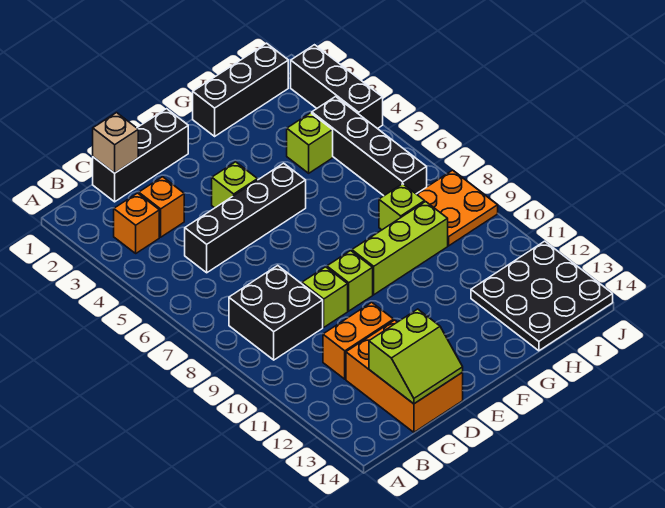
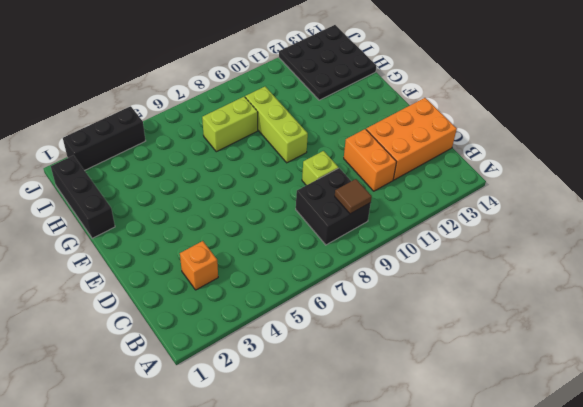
brown tile B9 level 2 -> none
lime brick H7:H8 level 1 -> lime brick H8 level 1
none -> orange brick B3 level 1
none -> black brick C1:E1 level 1
none -> black brick C5:F5 level 1

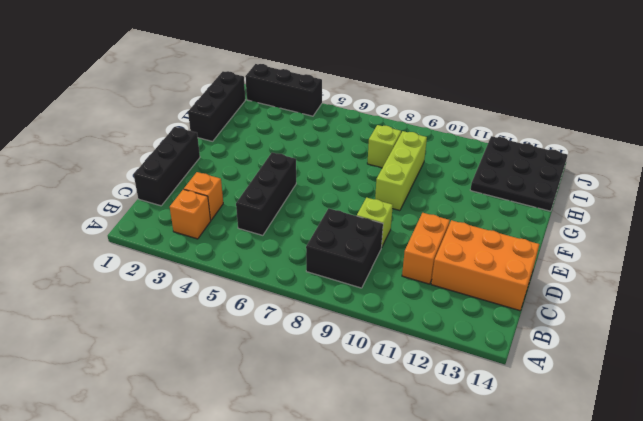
black brick C5:E5 level 1 -> black brick C5:F5 level 1
none -> lime brick E4 level 1
none -> lime brick E9 level 1
none -> lime brick H4 level 1

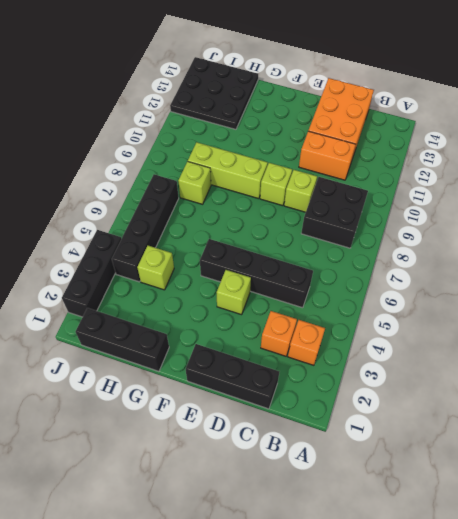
none -> orange plate I8:J9 level 1
none -> tan brick C1 level 2
none -> lime slope C13:D14 level 2 top 13

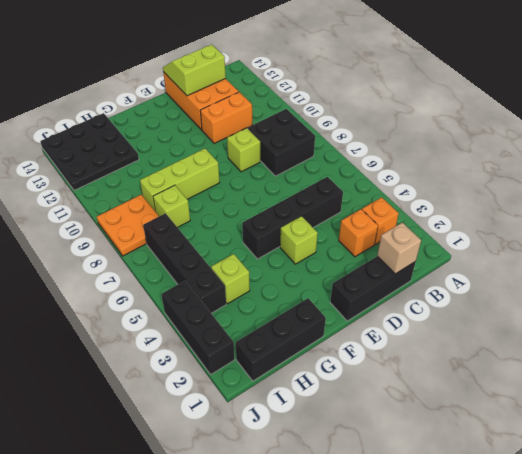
none -> lime brick E9 level 1

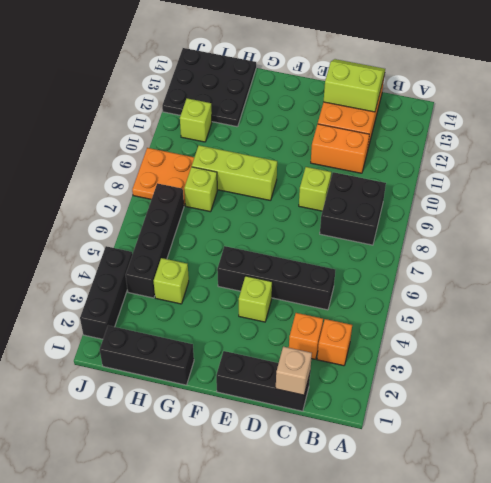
lime brick I11 level 1 -> lime brick E9 level 1

